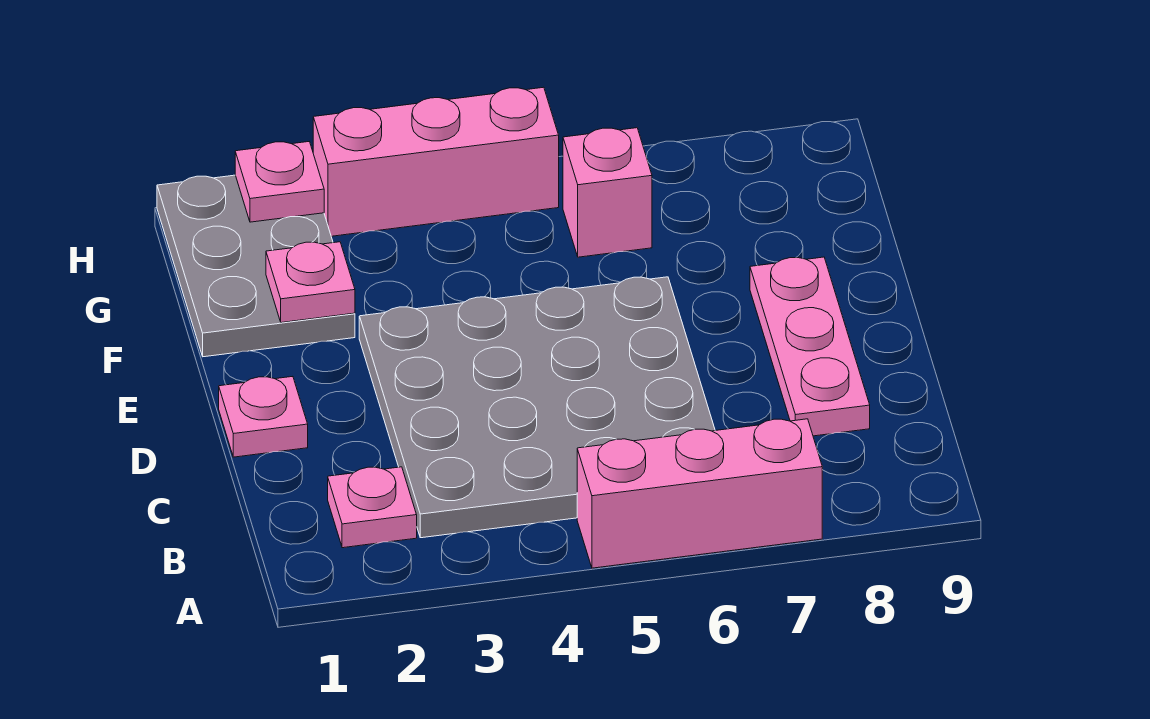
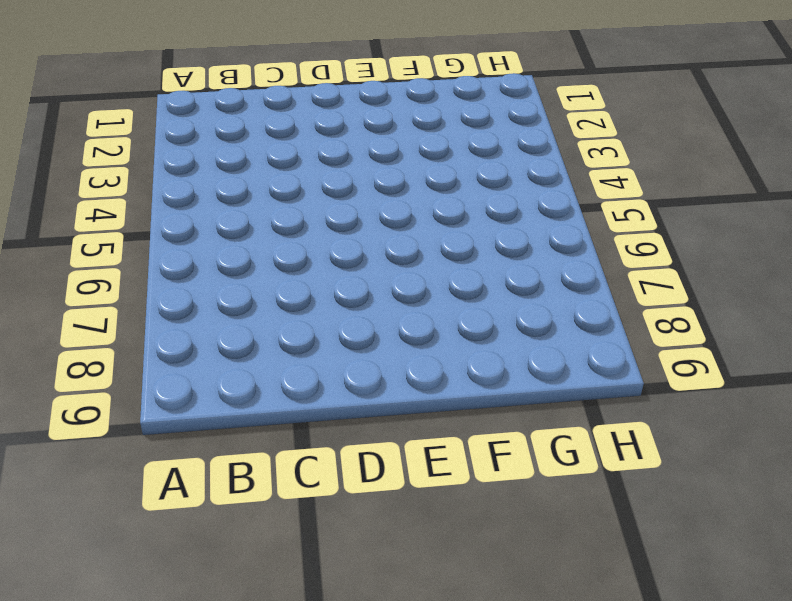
none -> pink brick A5:A7 level 1
none -> pink plate B2 level 1

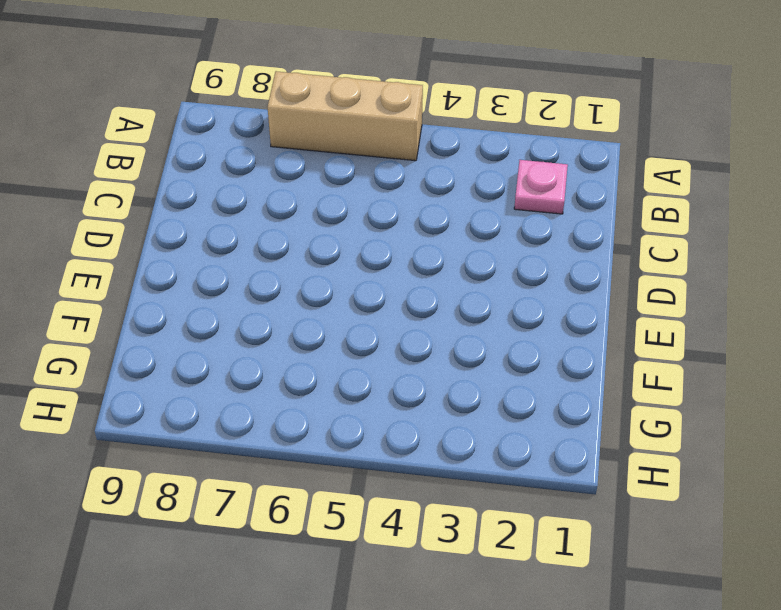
tan brick A5:A7 level 1 -> pink brick A5:A7 level 1
none -> grey plate B3:E6 level 1
none -> pink plate C8:E8 level 1

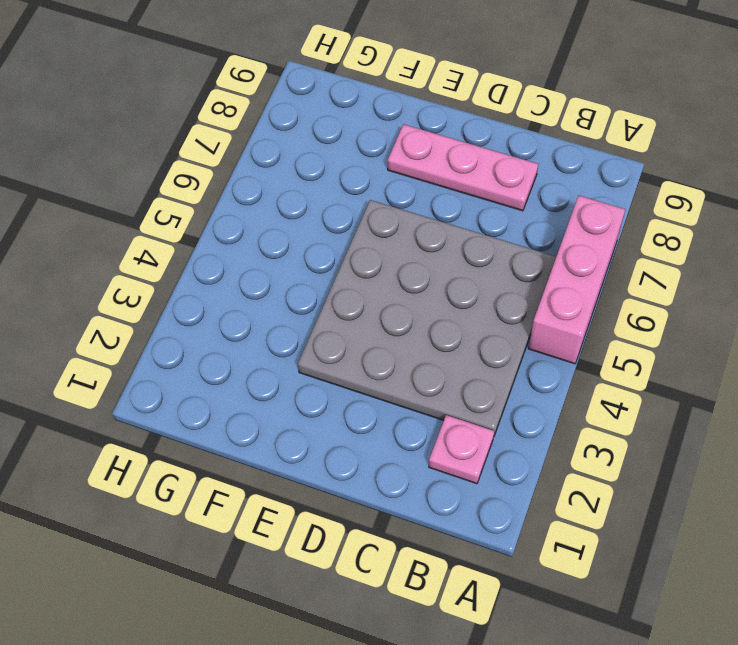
none -> pink plate D1 level 1
none -> grey plate F1:H2 level 1

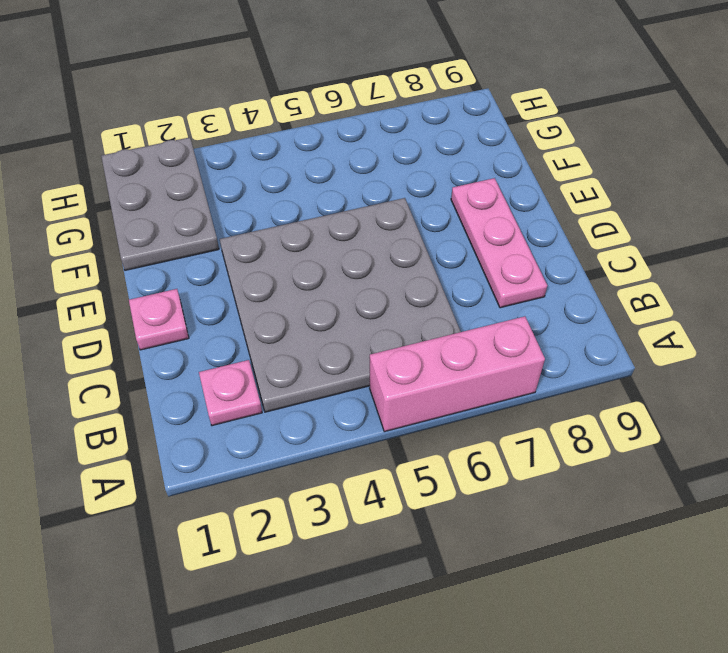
none -> pink brick G6 level 1
none -> pink brick H3:H5 level 1

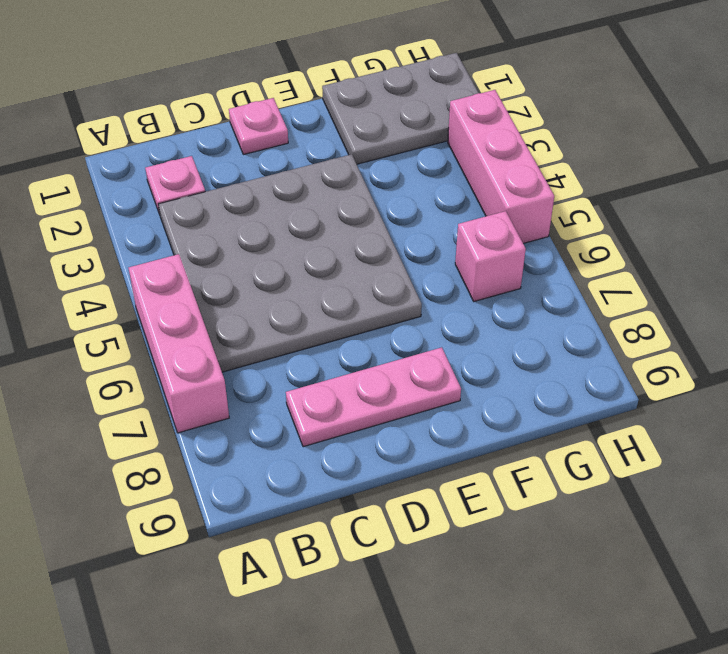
none -> pink plate F2 level 2
none -> pink plate H2 level 2

